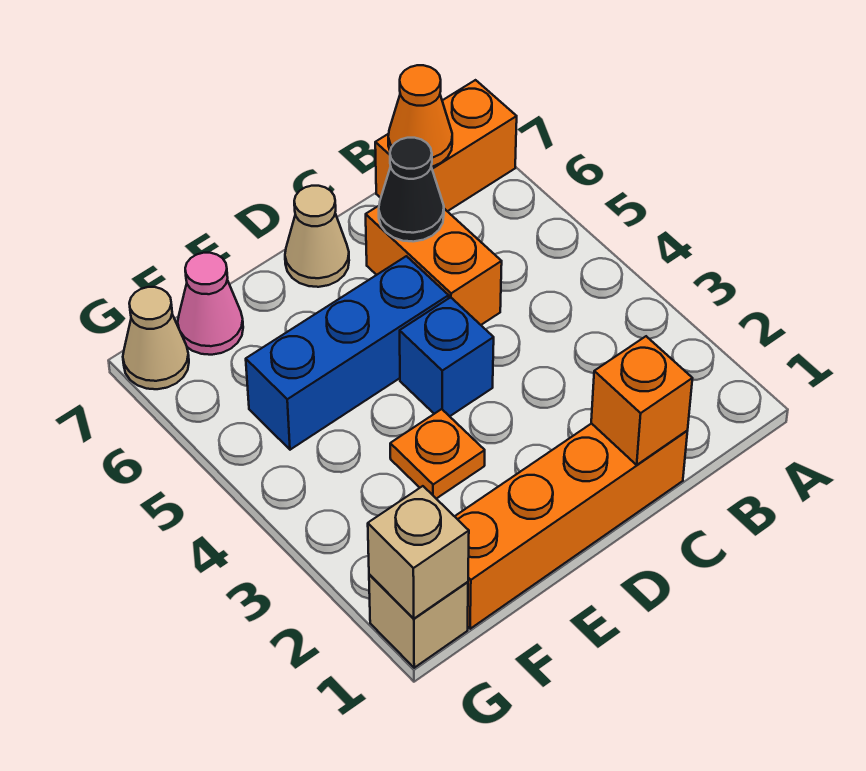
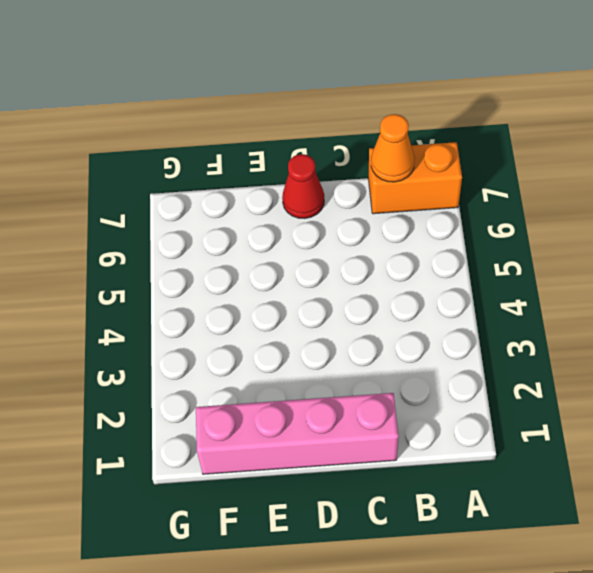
pink brick C1:F1 level 1 -> orange brick C1:F1 level 1
red cone D7 level 1 -> tan cone D7 level 1
none -> orange brick C5:C6 level 1
none -> blue brick D4 level 1
none -> blue brick D5:F5 level 1

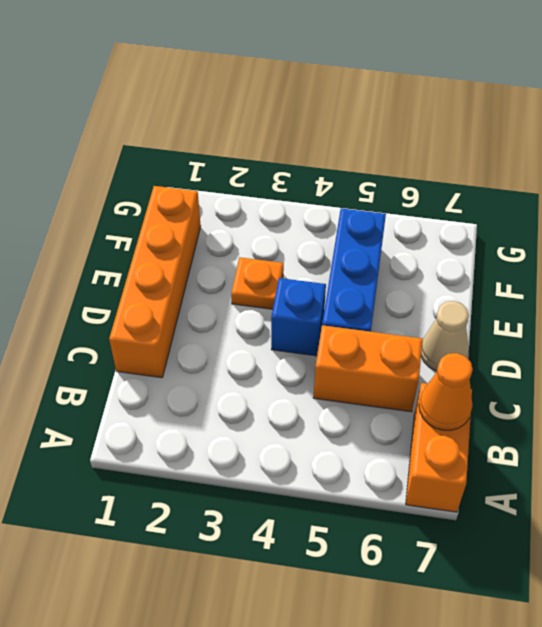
none -> pink cone F7 level 1
none -> tan brick G1 level 1
none -> tan cone G7 level 1

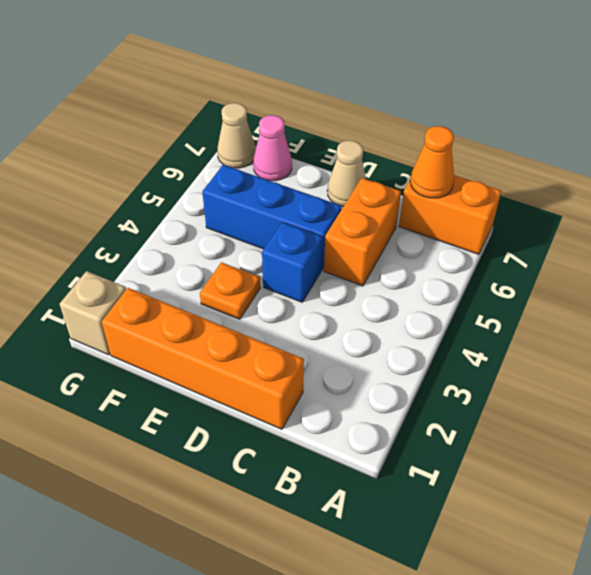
none -> orange brick C1 level 2
none -> black cone C6 level 2
none -> tan brick G1 level 2

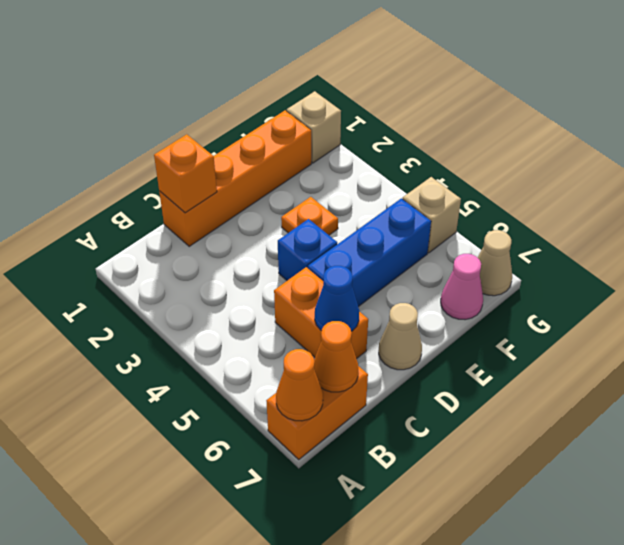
orange cone A7 level 2 -> none
blue cone C6 level 2 -> black cone C6 level 2
tan brick G5 level 1 -> tan brick G1 level 2

